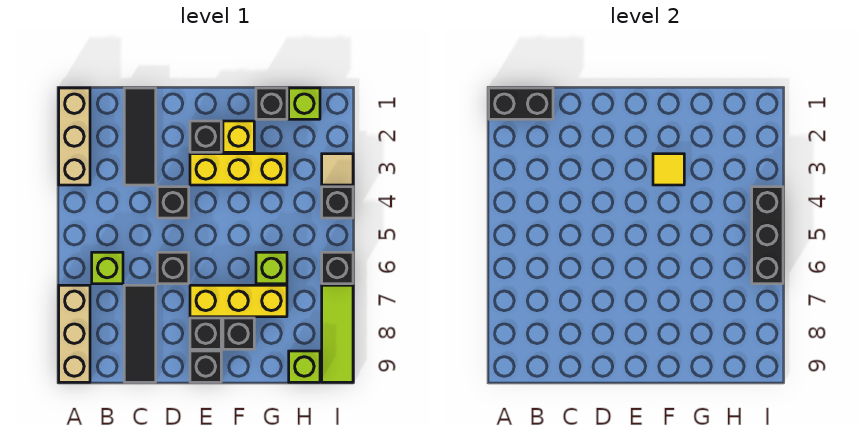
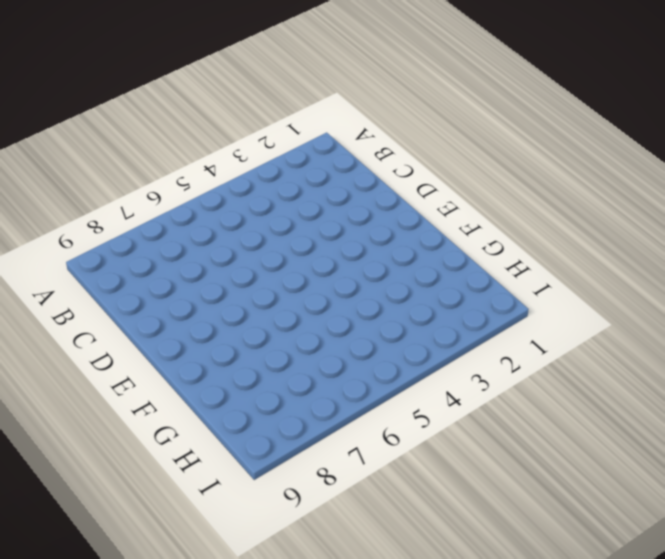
none -> tan brick A1:A3 level 1
none -> tan brick A7:A9 level 1
none -> lime brick B6 level 1

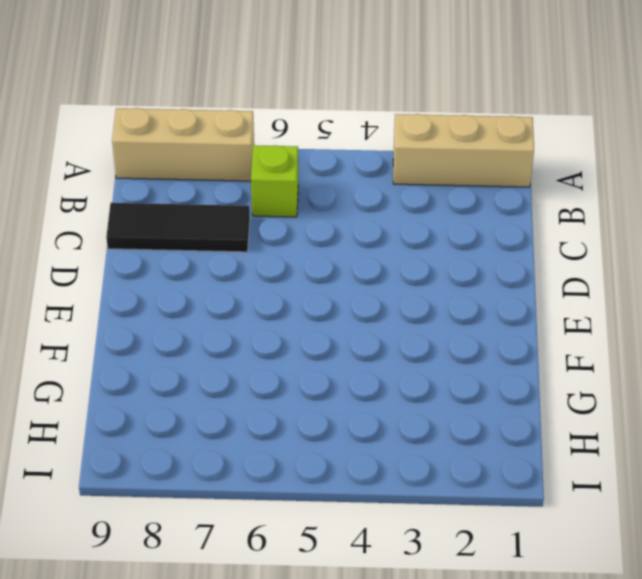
none -> black tile C1:C3 level 1
none -> black brick D4 level 1
none -> black brick D6 level 1

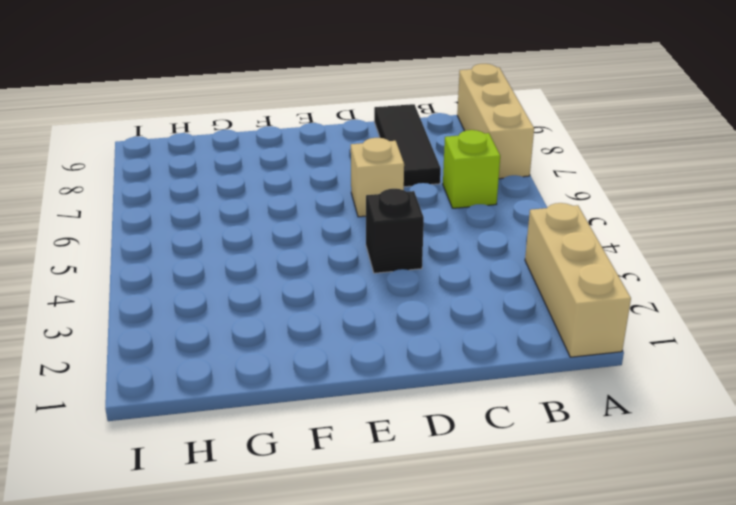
tan brick D6 level 1 -> black brick D6 level 1
none -> black tile C1:C3 level 1
none -> black brick E2 level 1
none -> yellow brick E3:G3 level 1

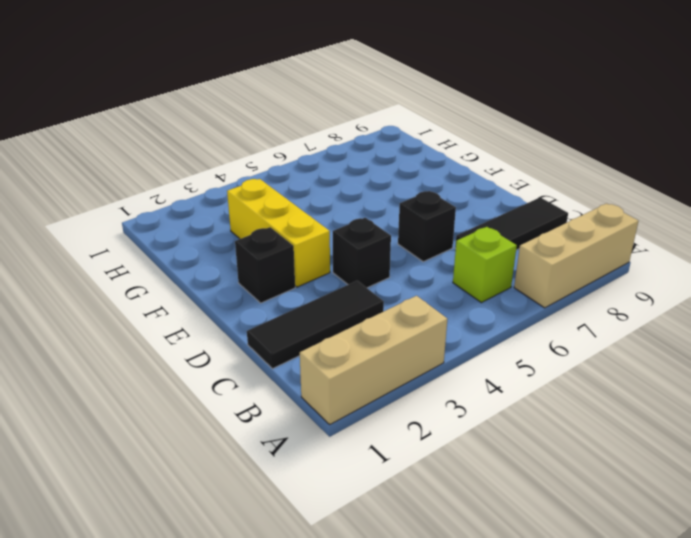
none -> yellow brick E7:G7 level 1
none -> black brick E8 level 1
none -> black brick E9 level 1

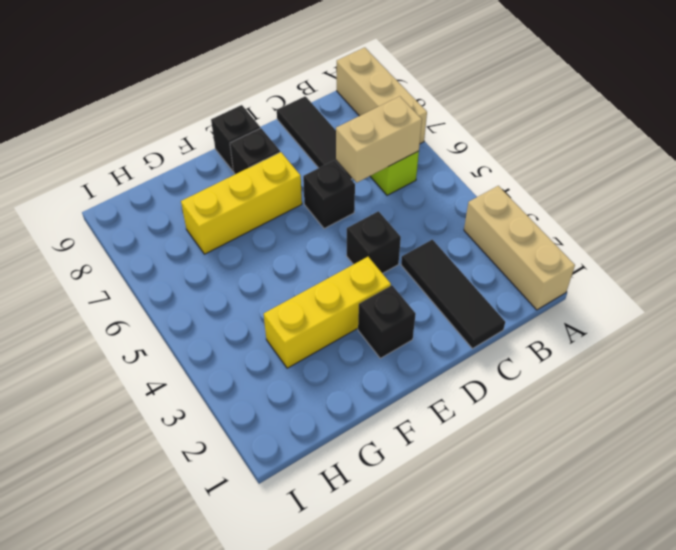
tan brick B6:C6 level 2 -> none
none -> yellow brick F2 level 1
none -> black brick F8 level 1
none -> black brick G1 level 1

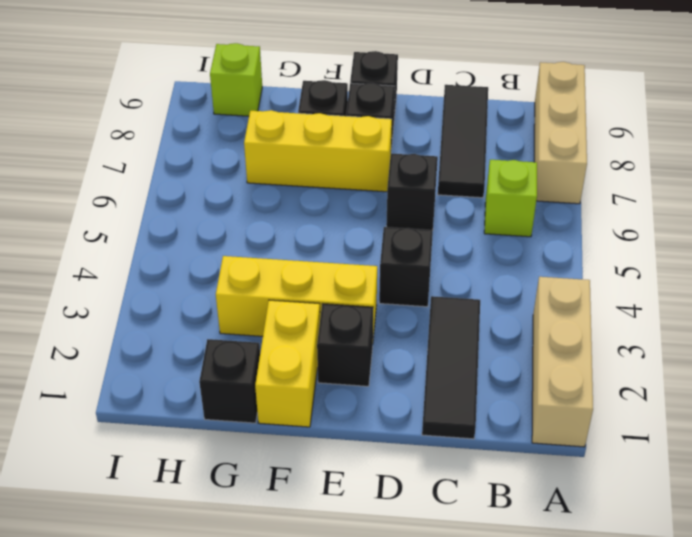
yellow brick F1:F2 level 1 -> yellow brick F2 level 1
none -> lime brick G6 level 1
none -> lime brick H1 level 1
none -> tan tile I3 level 1

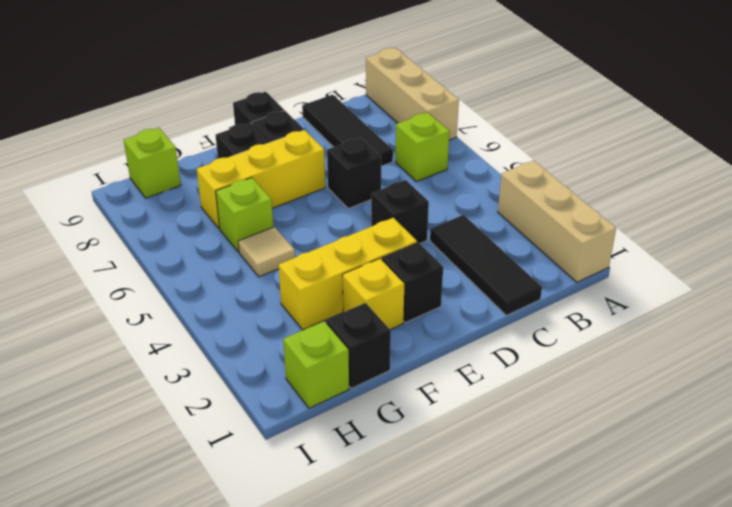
tan tile G5 level 1 -> tan tile I3 level 1
none -> black brick I4 level 1
none -> black brick I6 level 1
none -> lime tile I7:I9 level 1

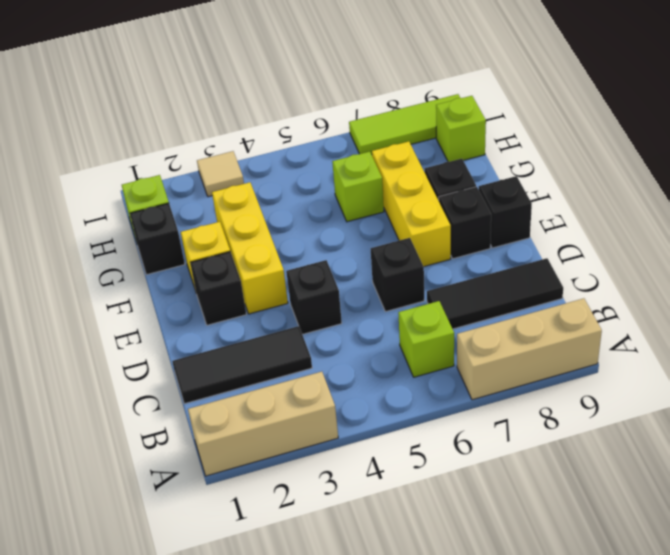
none -> black brick I4 level 1
none -> black brick I6 level 1
none -> black brick A1:B1 level 2

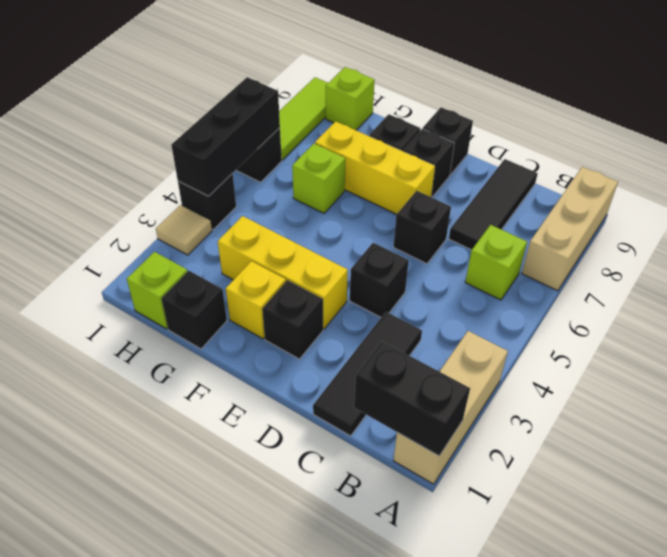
none -> yellow tile F3 level 2

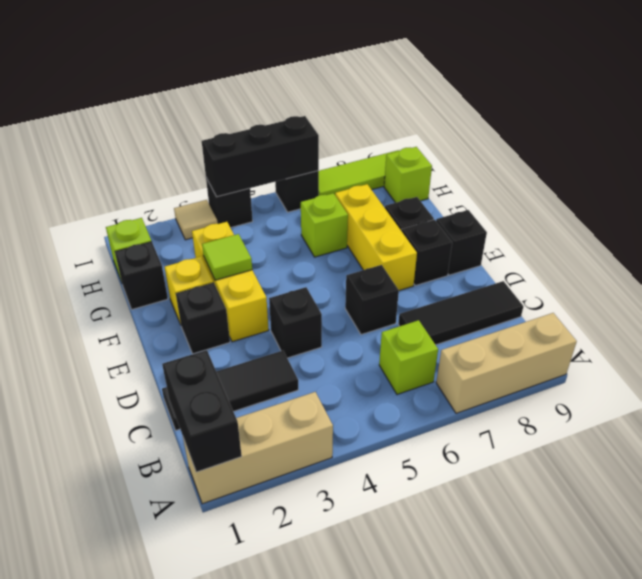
lime tile F3 level 2 -> yellow tile F3 level 2

